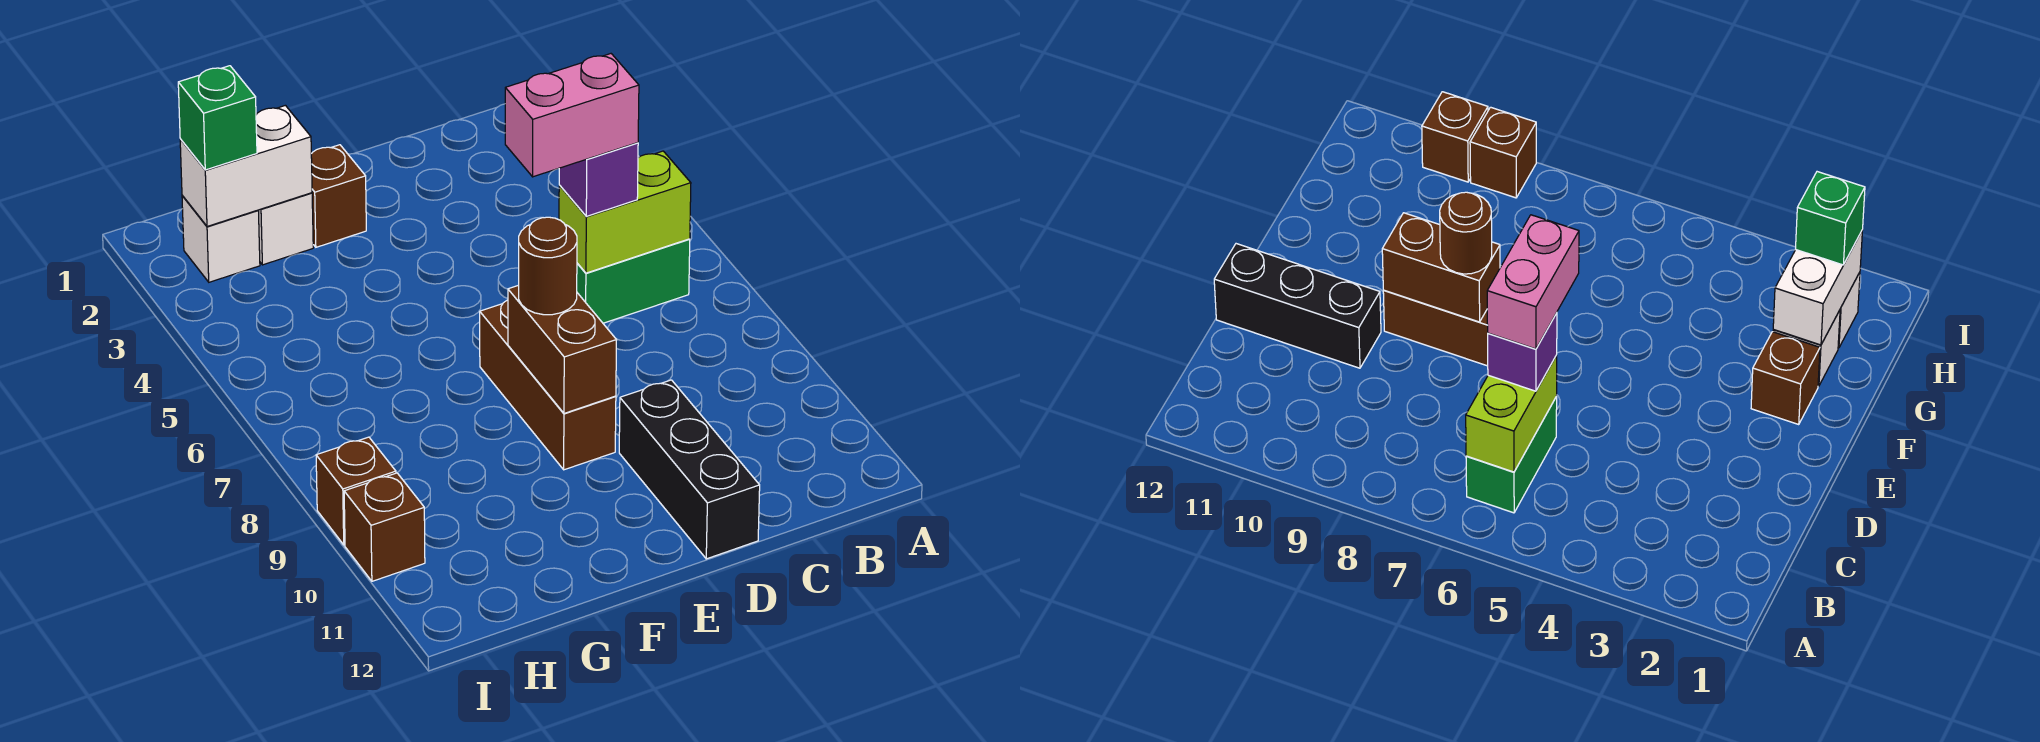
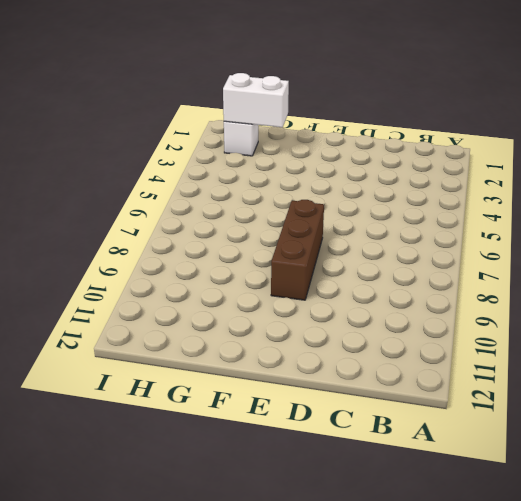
none -> green brick B6:C6 level 1
none -> black brick D10:D12 level 1
none -> brown brick F2 level 1

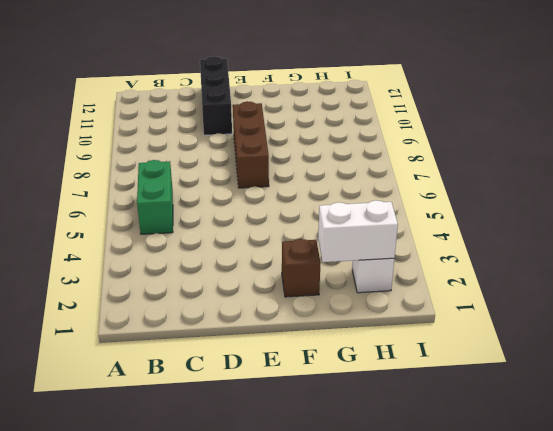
green brick B5:B6 level 1 -> green brick B6:C6 level 1
none -> white brick G2 level 1
none -> brown brick I9 level 1
none -> brown brick I10 level 1

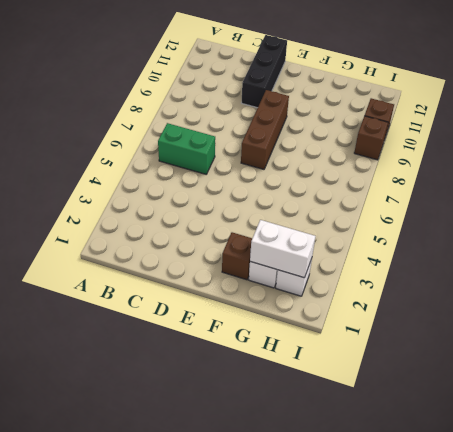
none -> lime brick B6:C6 level 2
none -> brown brick E8:E9 level 2
none -> purple brick C6 level 3

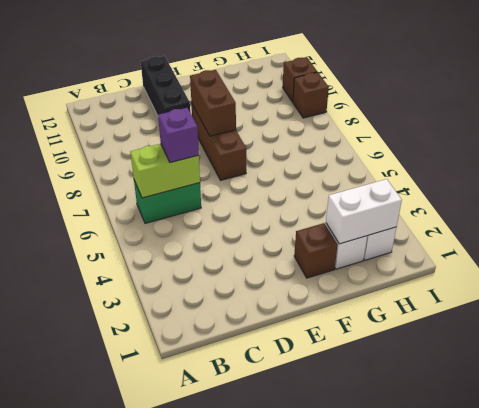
none -> brown round brick E8 level 3
none -> green brick H2 level 3
none -> pink brick C6:D6 level 4

